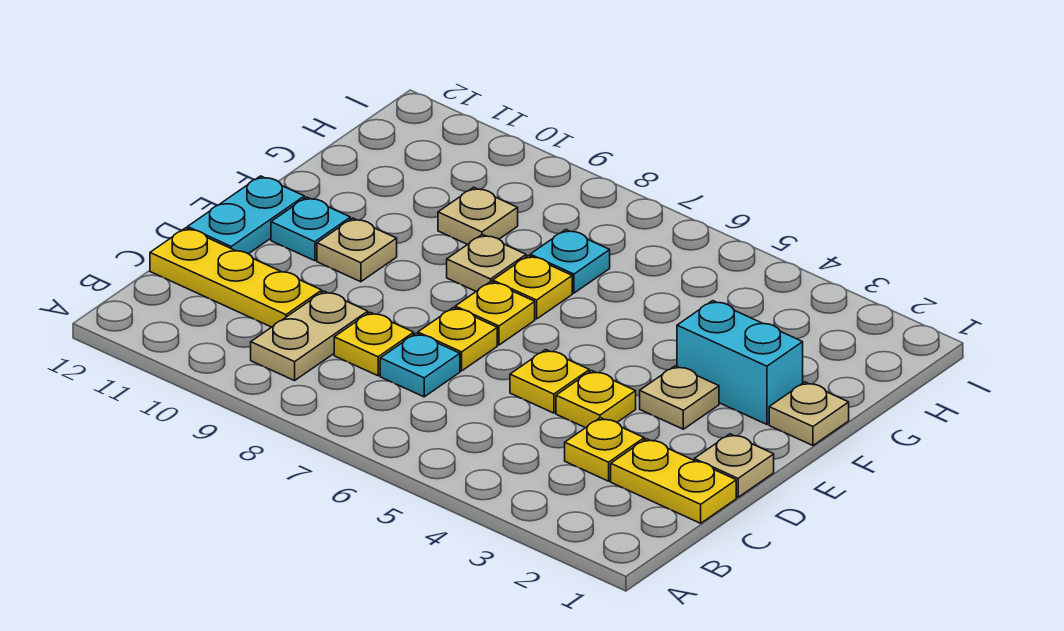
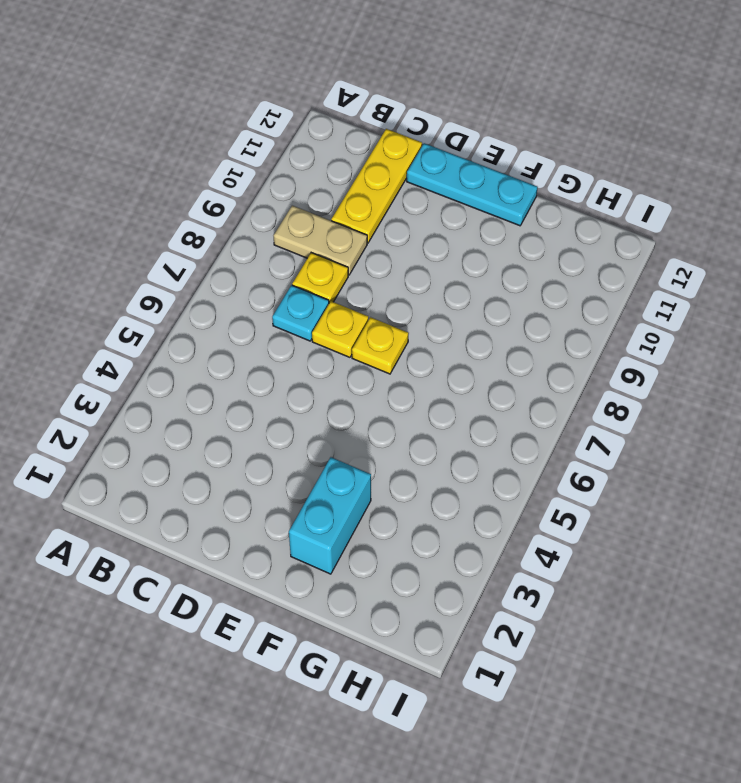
cyan plate D12:F12 level 1 -> cyan plate D12:E12 level 1
none -> yellow plate C1:C2 level 1
none -> yellow plate C3 level 1
none -> tan plate D1 level 1

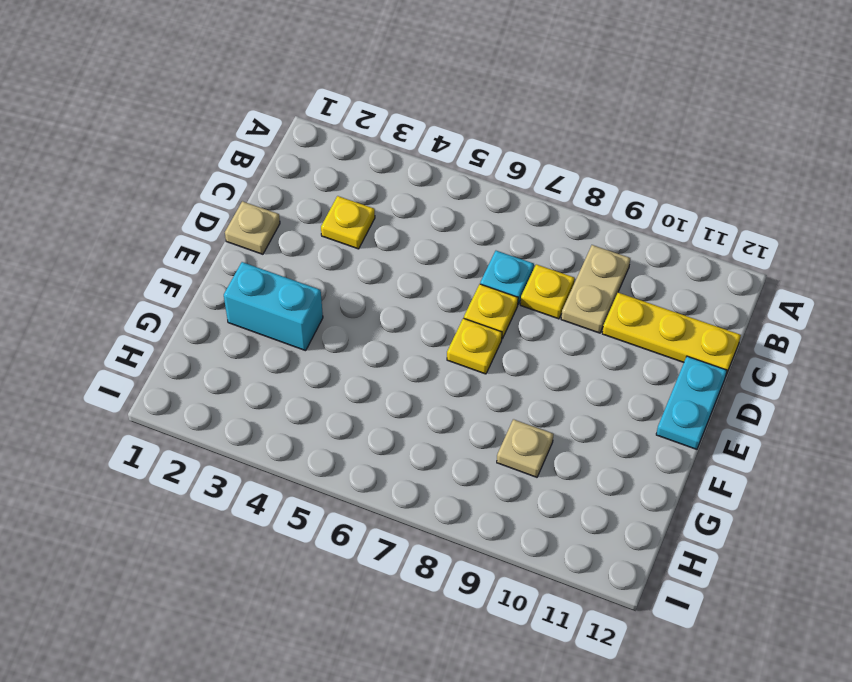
none -> yellow plate C1:C2 level 1
none -> yellow plate D4 level 1
none -> yellow plate D5 level 1

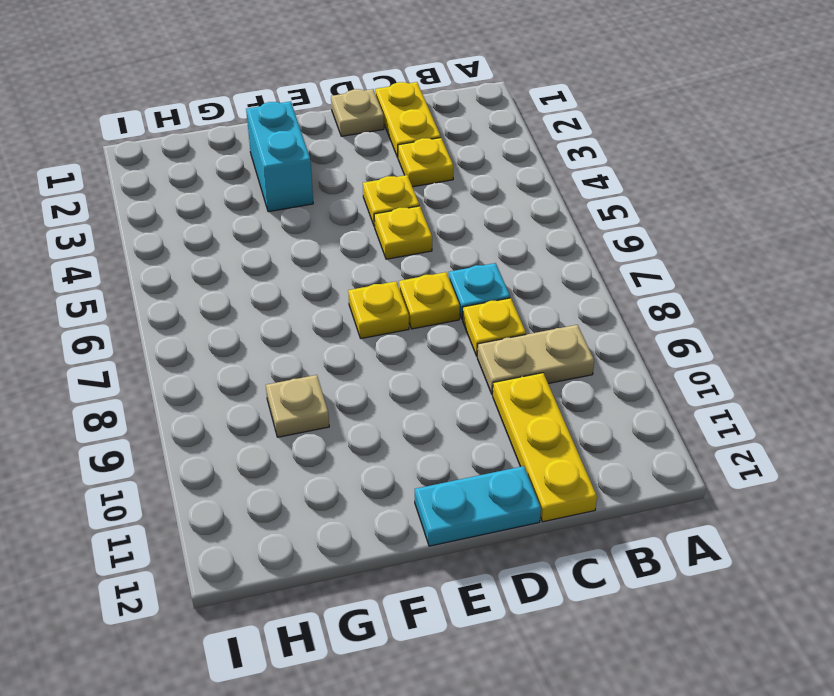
none -> tan plate E3 level 1
none -> tan plate E10 level 1
none -> cyan plate E11 level 1

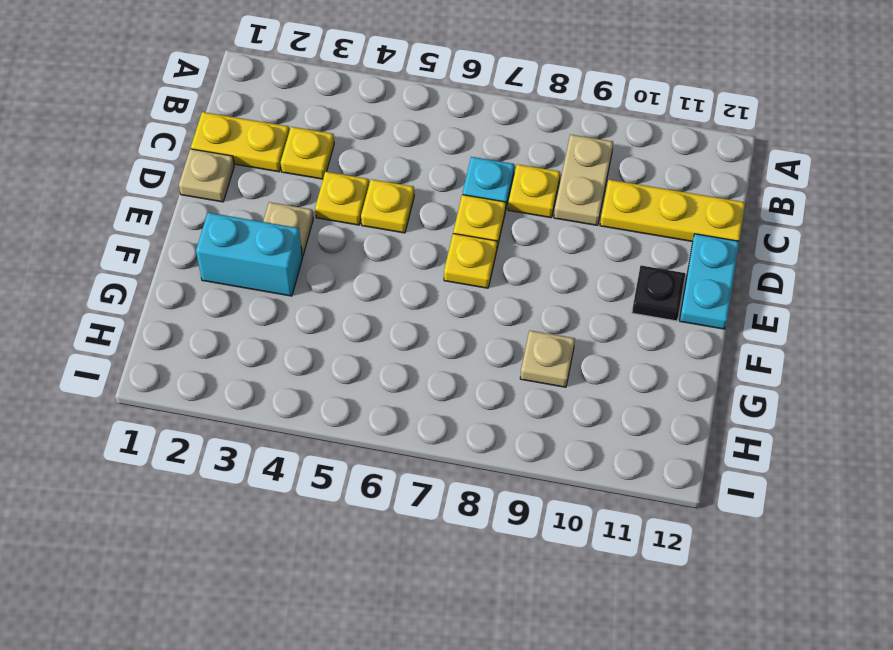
black plate E11 level 1 -> cyan plate E11 level 1
none -> tan plate E10 level 1
none -> tan plate F1 level 1
none -> yellow plate F7 level 1

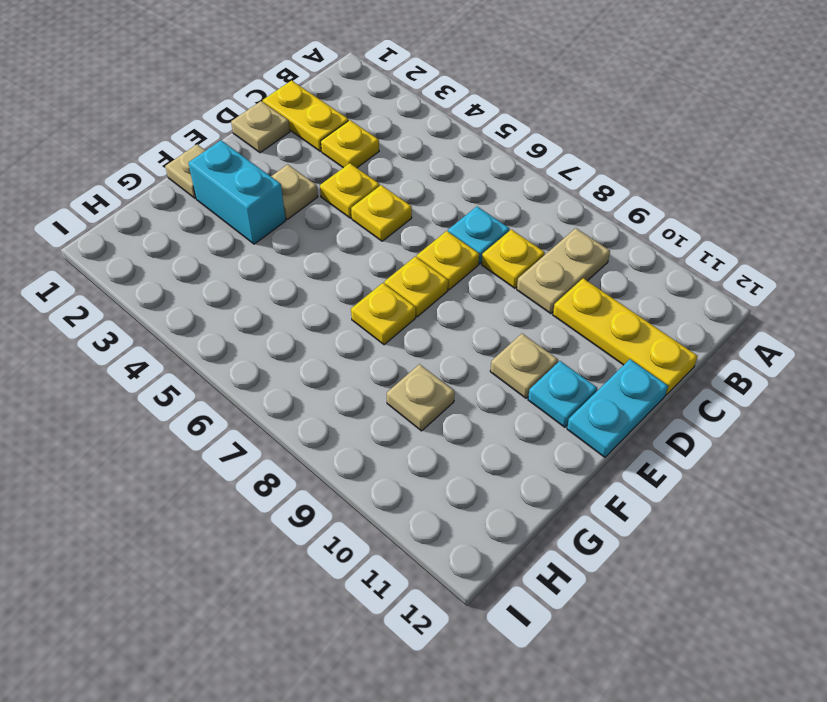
none -> tan plate F8 level 1
none -> cyan plate G7 level 1

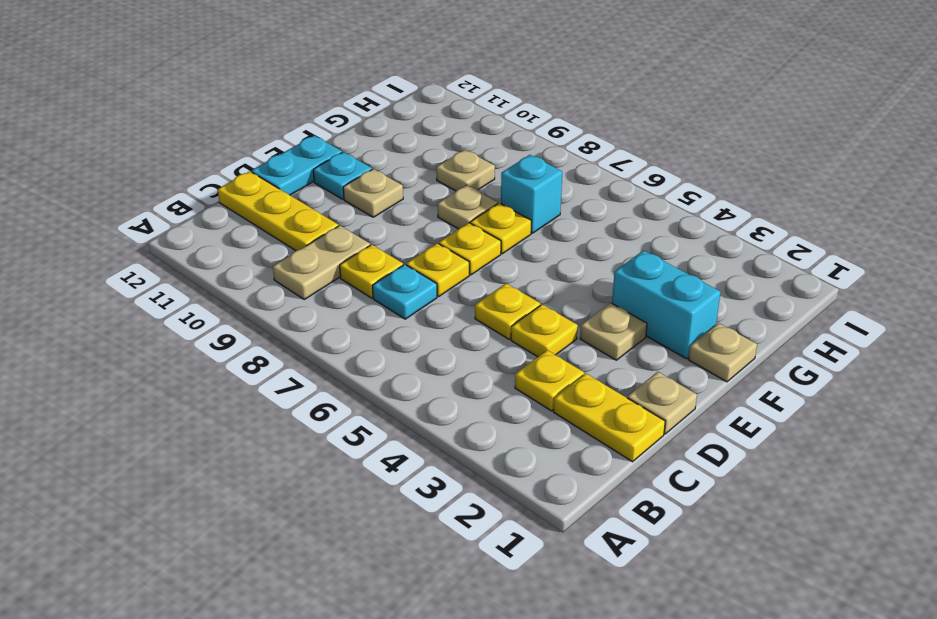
cyan brick G7 level 1 -> cyan plate G7 level 1

